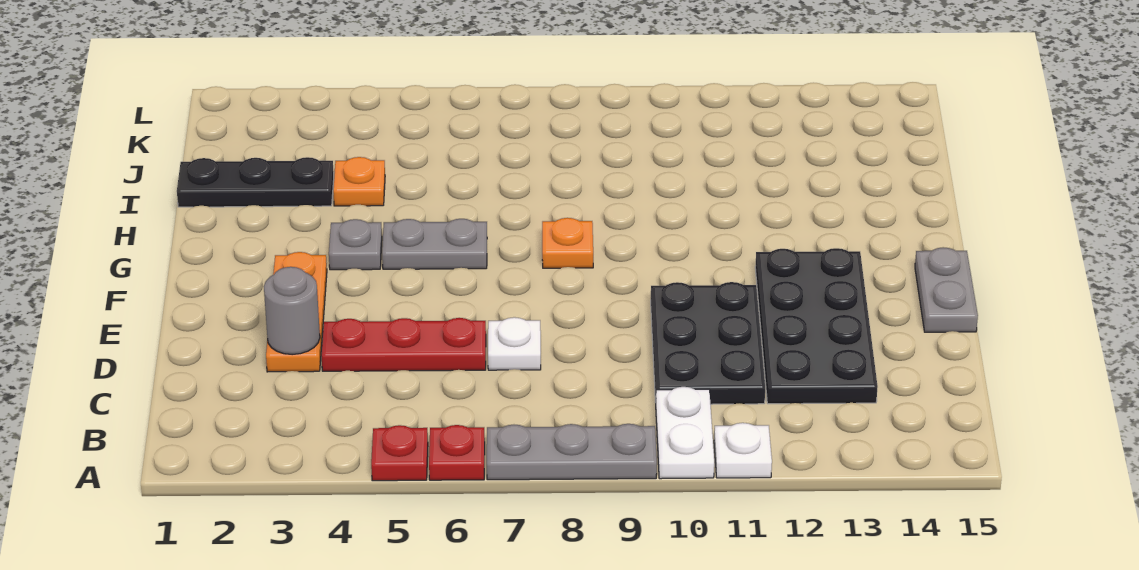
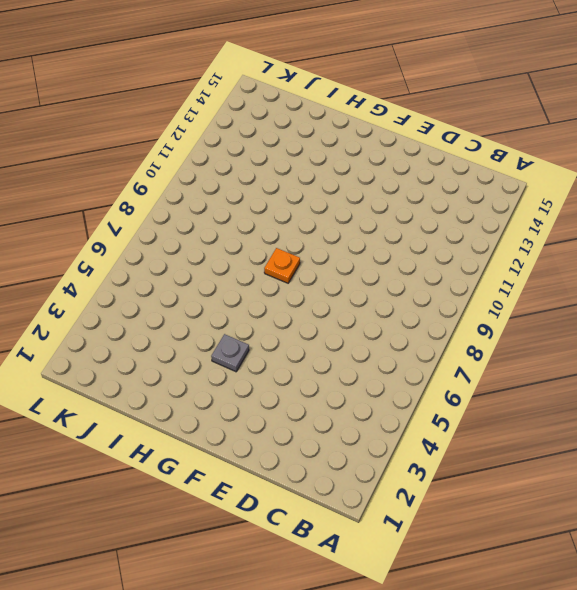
none -> red plate A5 level 1
none -> red plate A6 level 1
none -> grey plate A7:A9 level 1

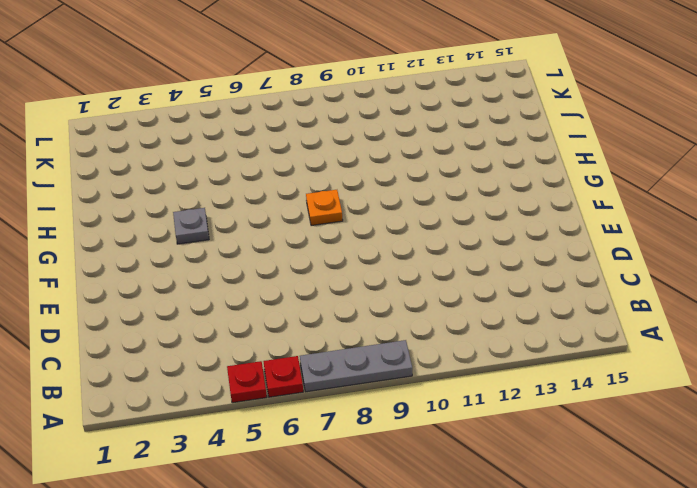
none -> white plate A10:B10 level 1
none -> white plate A11 level 1
none -> black plate C10:E11 level 1

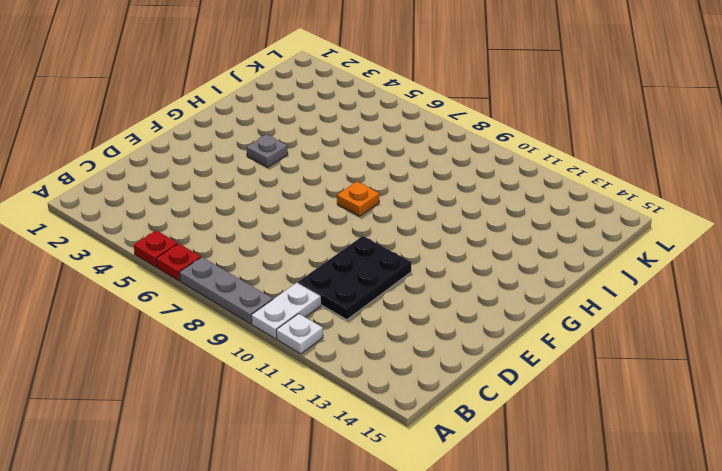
none -> black plate C12:F13 level 1
none -> orange plate D3:F3 level 1
none -> red plate D4:D6 level 1

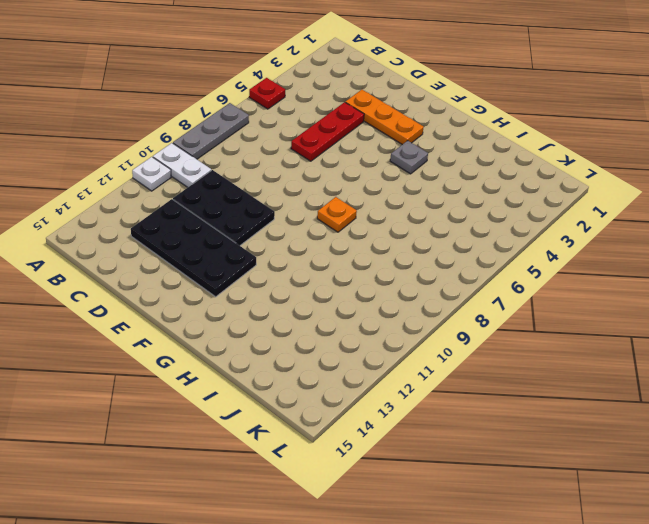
none -> red plate A6 level 1
none -> white plate D7 level 1
none -> grey plate E15:F15 level 1

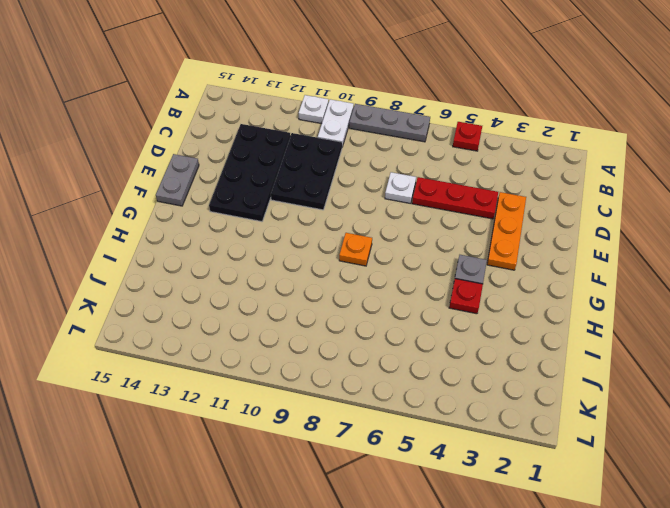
red plate H4 level 1 -> red plate A6 level 1
none -> grey plate G5:G6 level 1
none -> black plate I1:I3 level 1
none -> orange plate I4 level 1

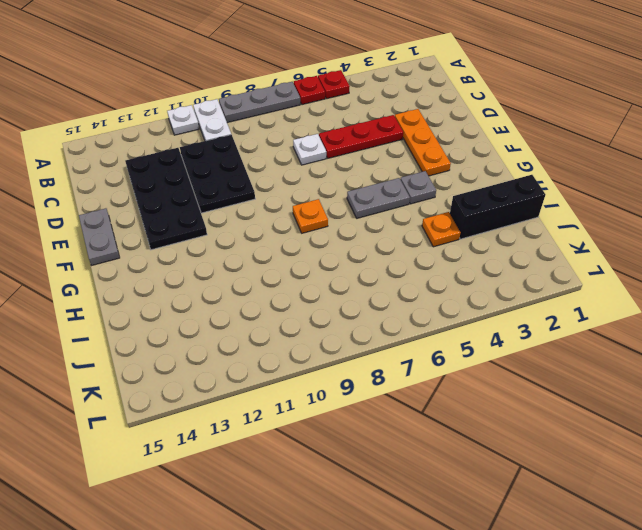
black brick I1:I3 level 1 -> black plate I1:I3 level 1
none -> grey round brick D3 level 2

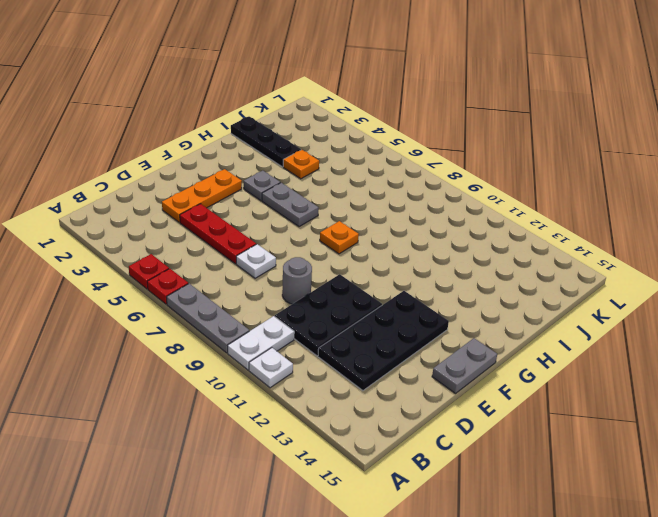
grey round brick D9 level 1 -> grey round brick D3 level 2

